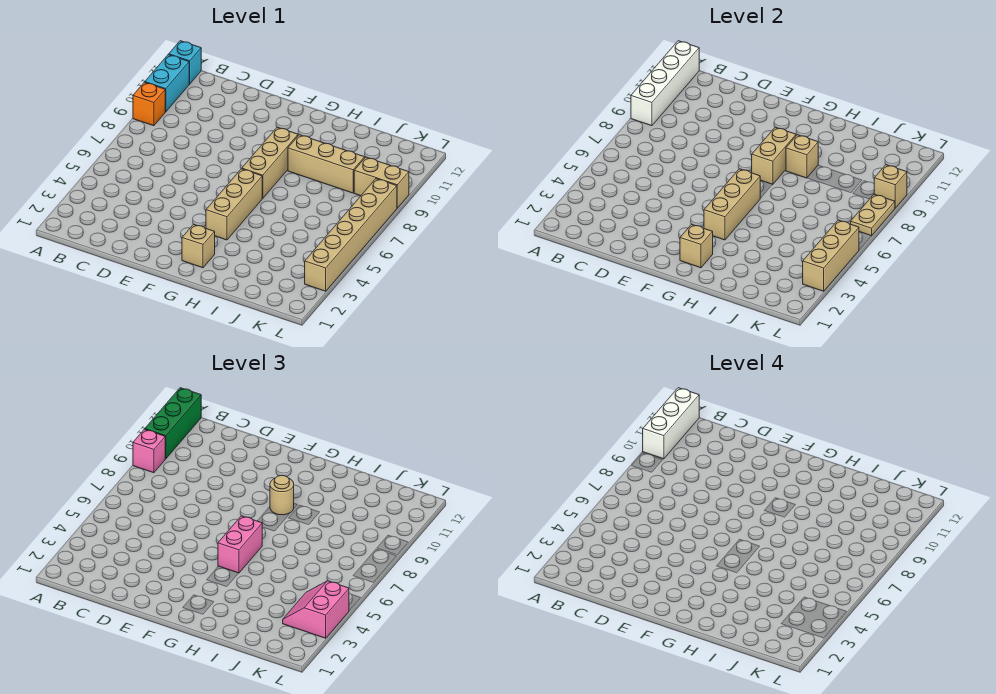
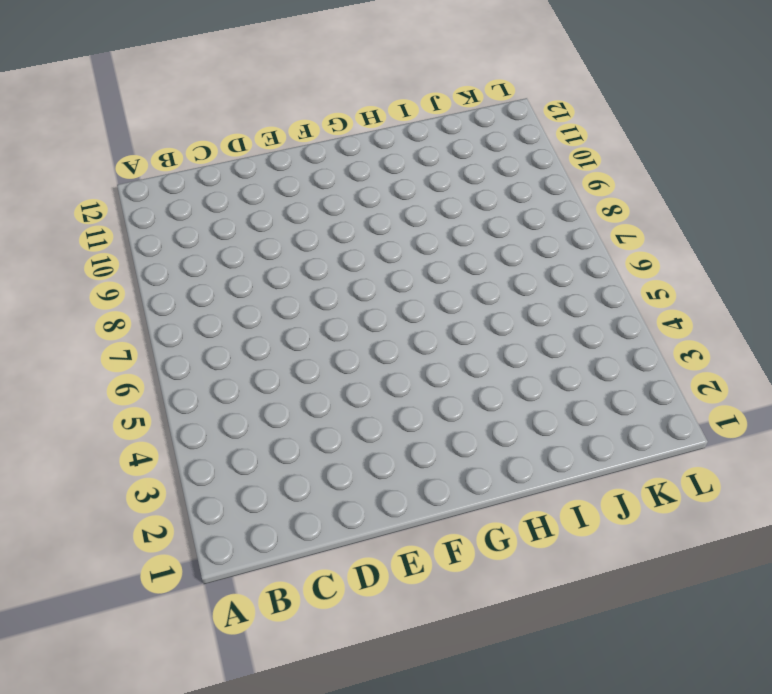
none -> orange brick A9 level 1
none -> cyan brick A10:A11 level 1
none -> cyan brick A12 level 1

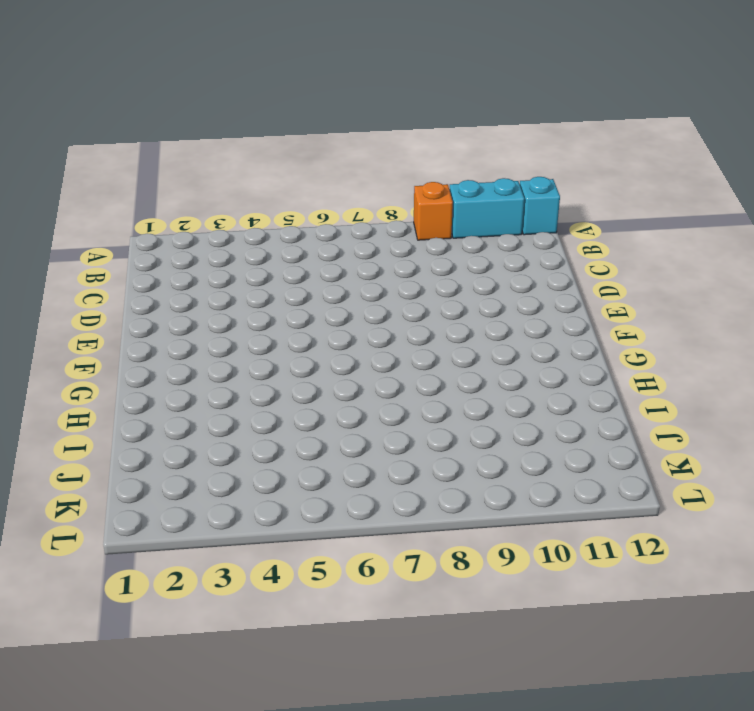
none -> tan brick G2 level 1
none -> tan brick G4:G6 level 1
none -> tan brick G7:G9 level 1

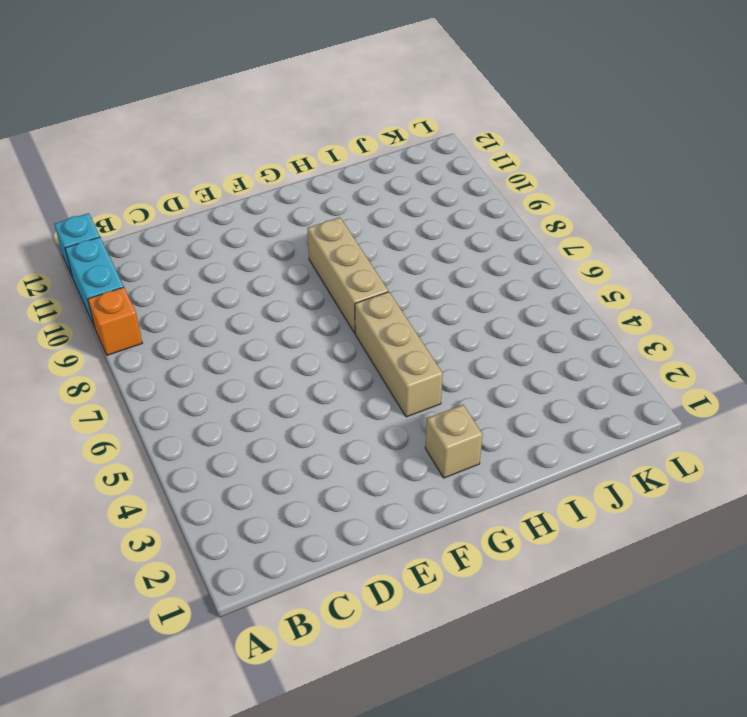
none -> tan brick H9:J9 level 1
none -> tan brick K9:L9 level 1
none -> tan brick L3:L8 level 1

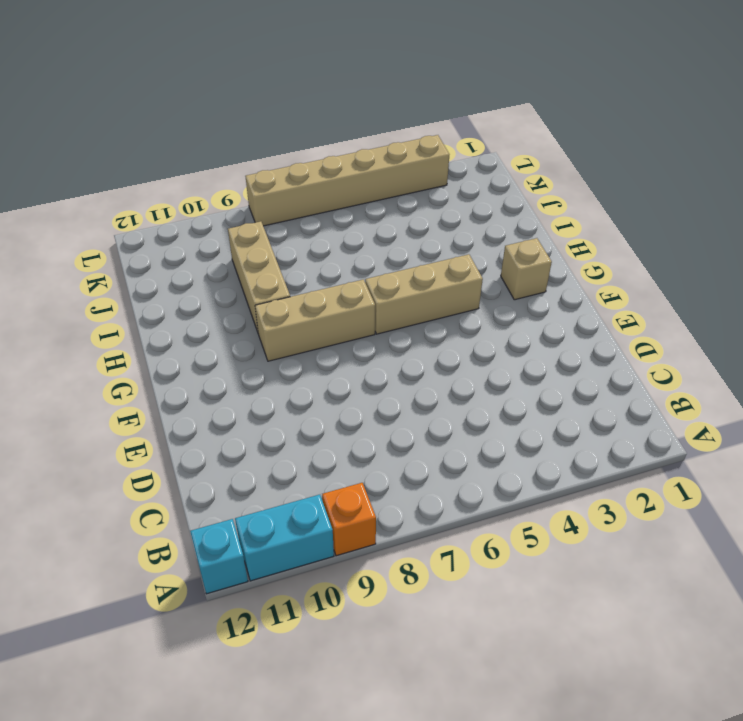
none -> tan brick K9:L9 level 1
none -> white brick A9:A12 level 2
none -> tan brick G2 level 2

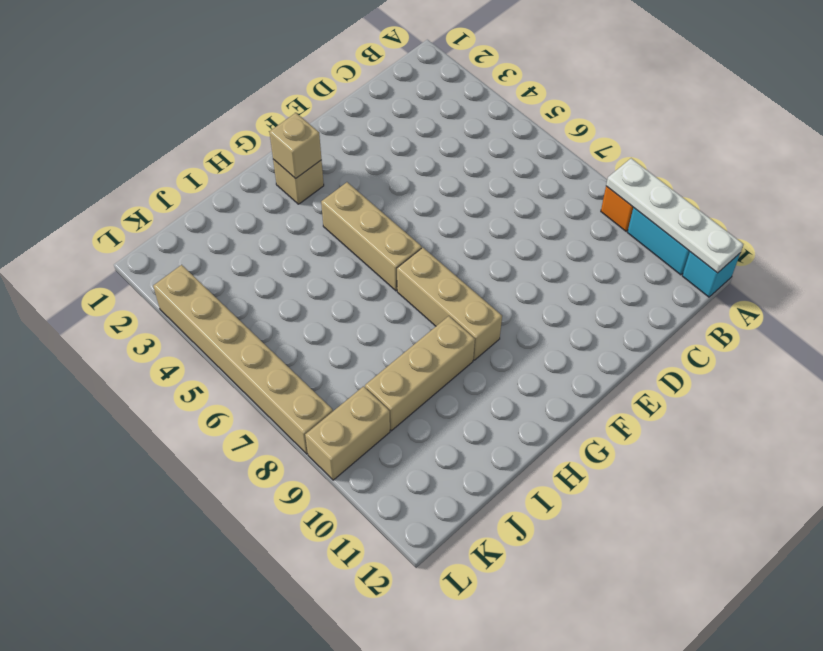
white plate A9:A12 level 2 -> white brick A9:A12 level 2
none -> tan brick G4:G6 level 2
none -> tan brick G8:G9 level 2
none -> tan brick H9 level 2

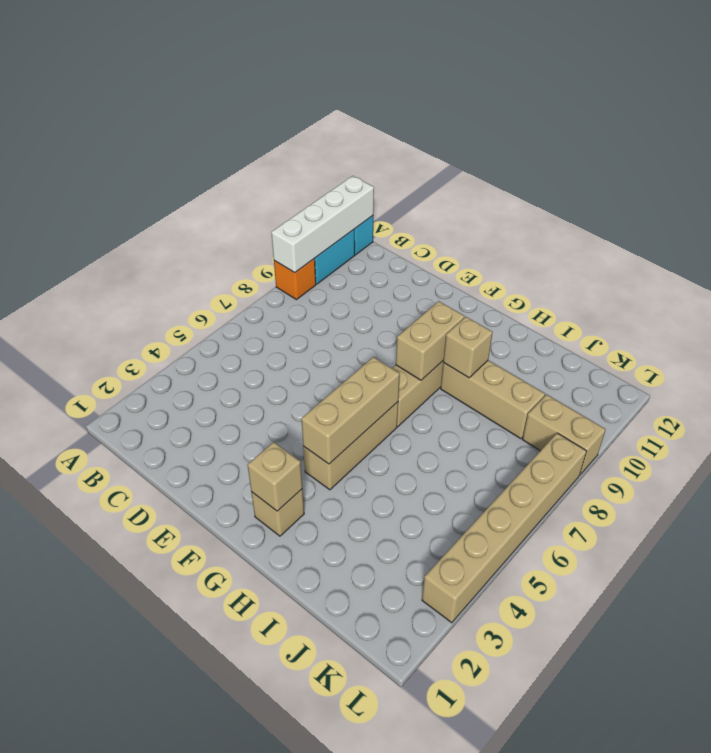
none -> tan brick L3:L5 level 2
none -> tan plate L7:L8 level 2
none -> tan brick L9 level 2

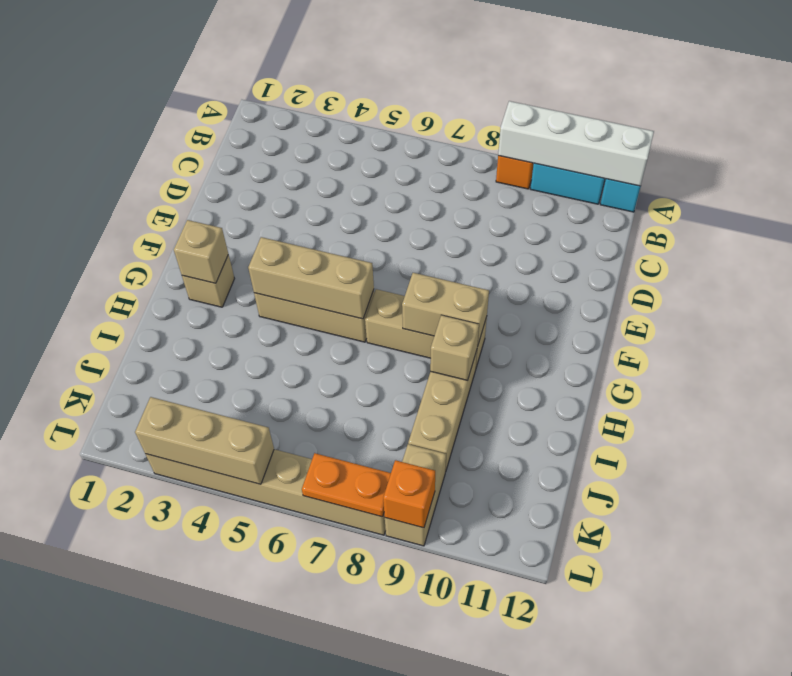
orange plate L7:L8 level 2 -> tan plate L7:L8 level 2
orange brick L9 level 2 -> tan brick L9 level 2
none -> pink brick A9 level 3
none -> green brick A10:A12 level 3
none -> pink brick G5:G6 level 3

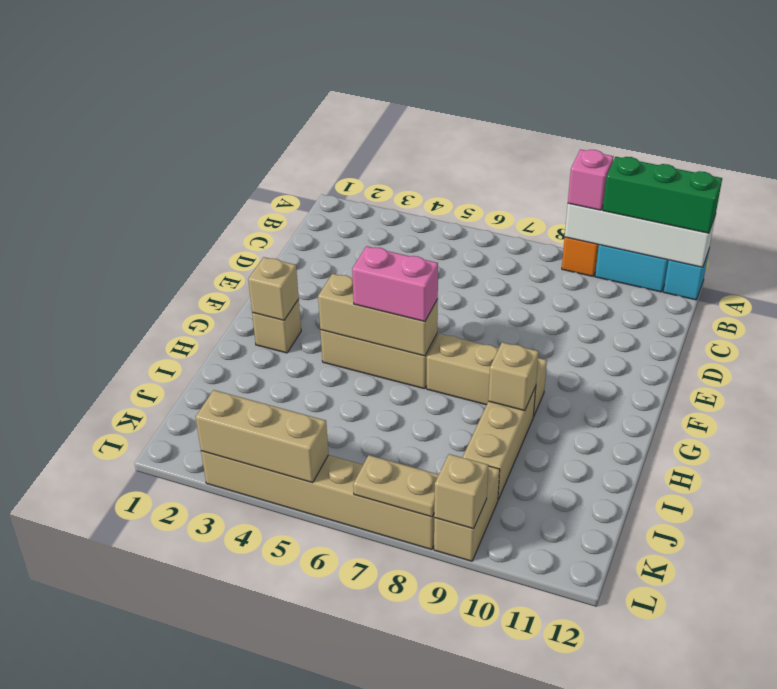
none -> tan brick G8:G9 level 2
none -> tan round brick G9 level 3
none -> pink slope K3:L4 level 3 top L

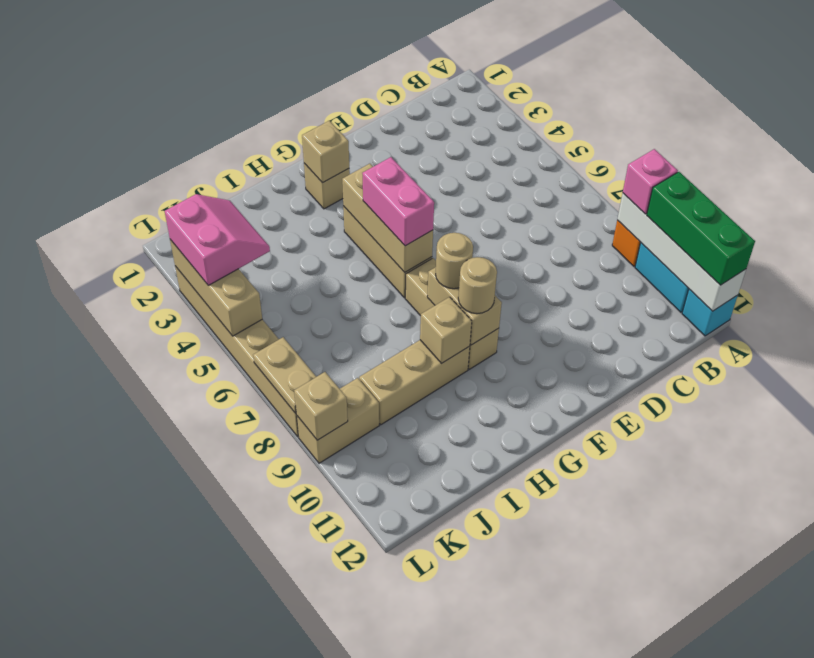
tan round brick G8 level 3 -> none
none -> white brick A10:A12 level 4

